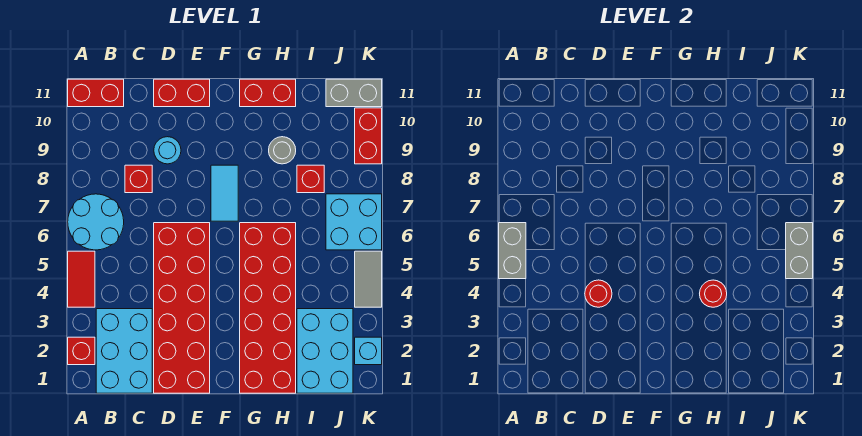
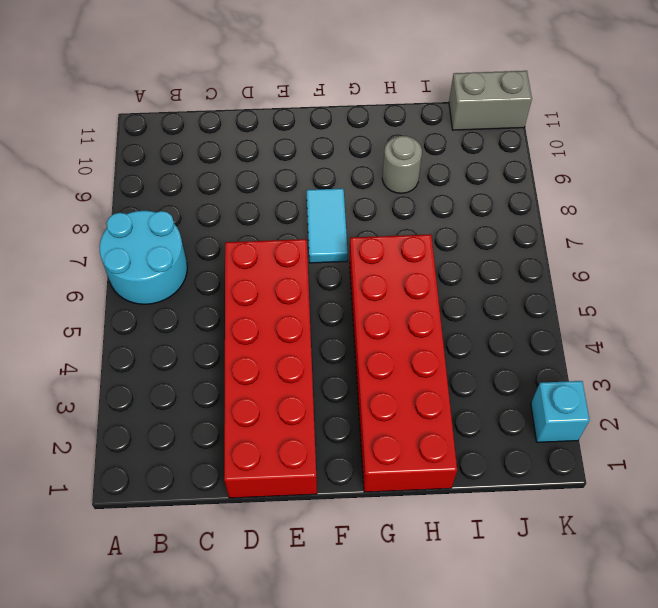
none -> red brick A2 level 1
none -> red tile A4:A5 level 1
none -> red brick A11:B11 level 1

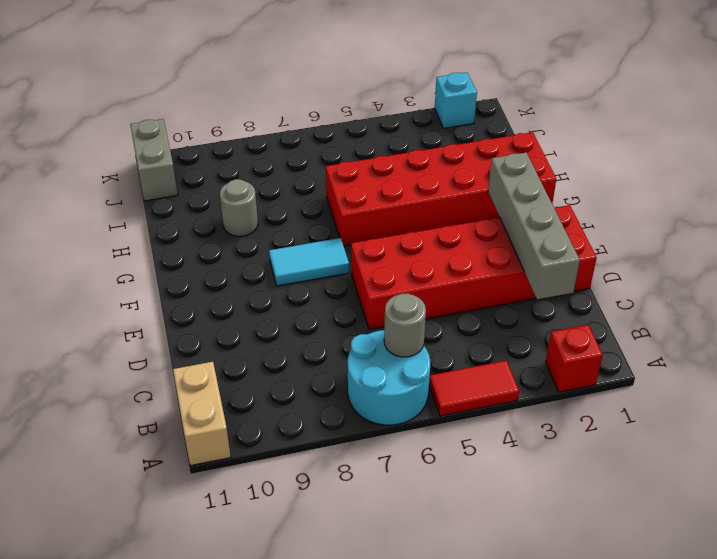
tan brick A11:B11 level 1 -> red brick A11:B11 level 1
grey round brick B6 level 2 -> none
grey brick C2:F2 level 2 -> none
none -> cyan brick B1:C3 level 1
none -> red brick C8 level 1
none -> cyan round brick D9 level 1

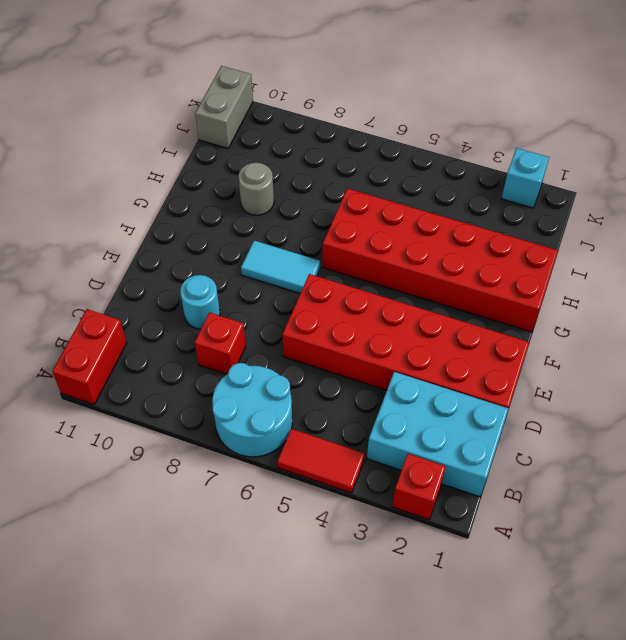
none -> red brick D11:E11 level 1
none -> red brick G11:H11 level 1
none -> cyan brick I1:J3 level 1

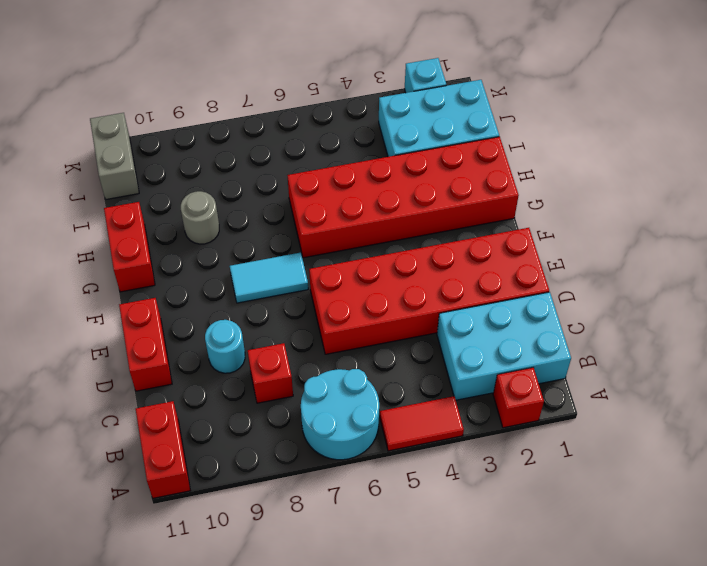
none -> red brick I8 level 1
none -> cyan brick J6:K7 level 1
none -> grey tile K4:K5 level 1

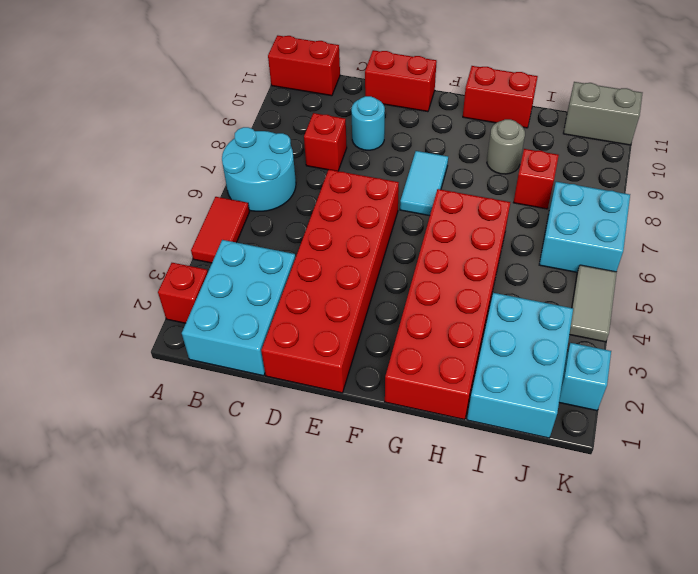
none -> red brick K9:K10 level 1
none -> grey brick A5:A6 level 2
none -> red round brick D4 level 2

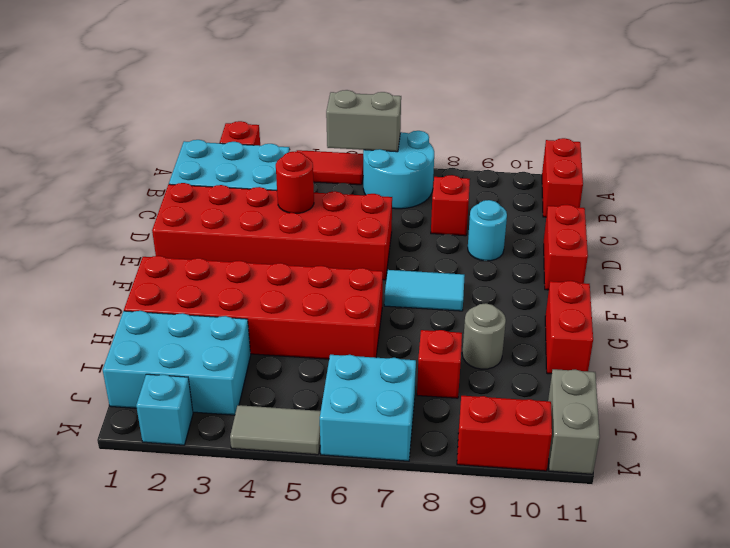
none -> red round brick H4 level 2
none -> grey brick K5:K6 level 2

